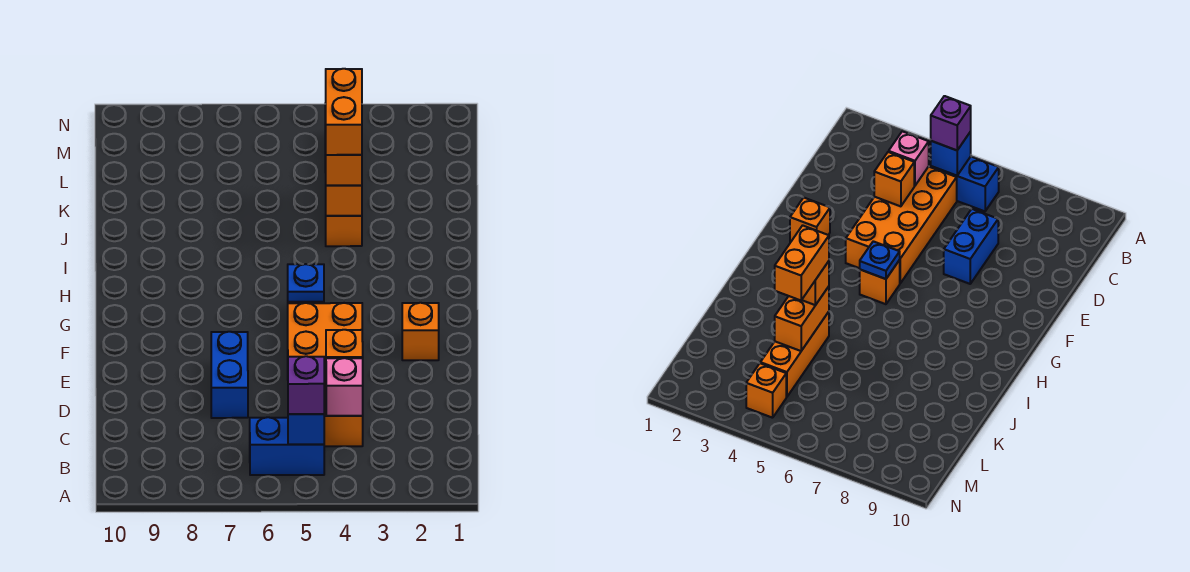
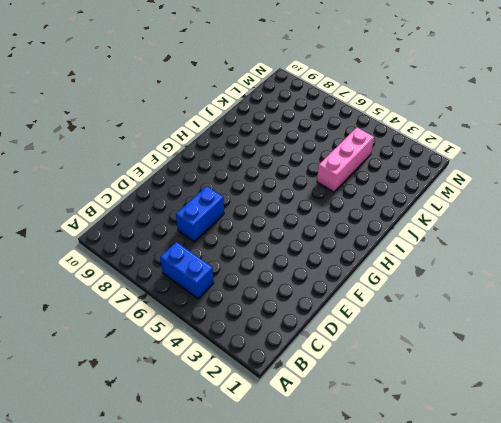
pink brick J4:L4 level 1 -> orange brick J4:L4 level 1
none -> orange brick C4:F5 level 1
none -> orange brick F2 level 1
none -> orange brick G5 level 1

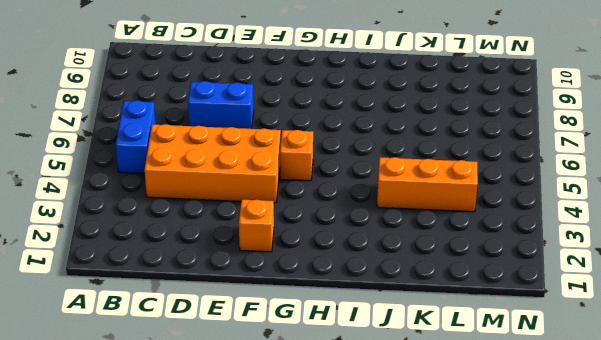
none -> orange brick M4 level 1
none -> blue brick B5 level 2
none -> pink brick C4 level 2

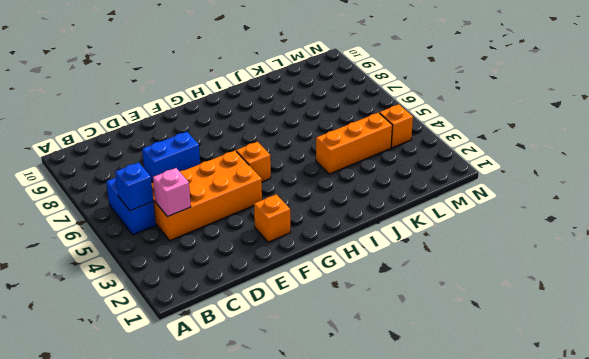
none -> orange brick D4 level 2
none -> blue plate G5 level 2
none -> orange brick J4:K4 level 2

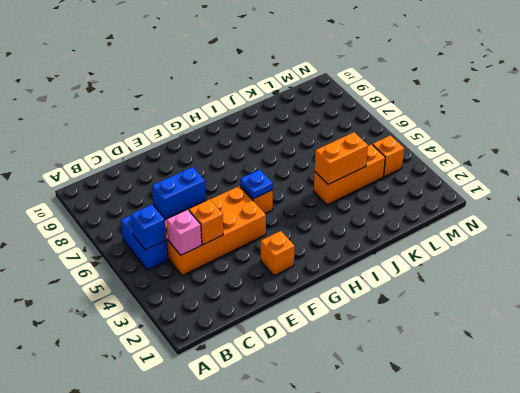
none -> purple brick B5 level 3
none -> orange brick J4 level 3
none -> orange brick J4:K4 level 4

